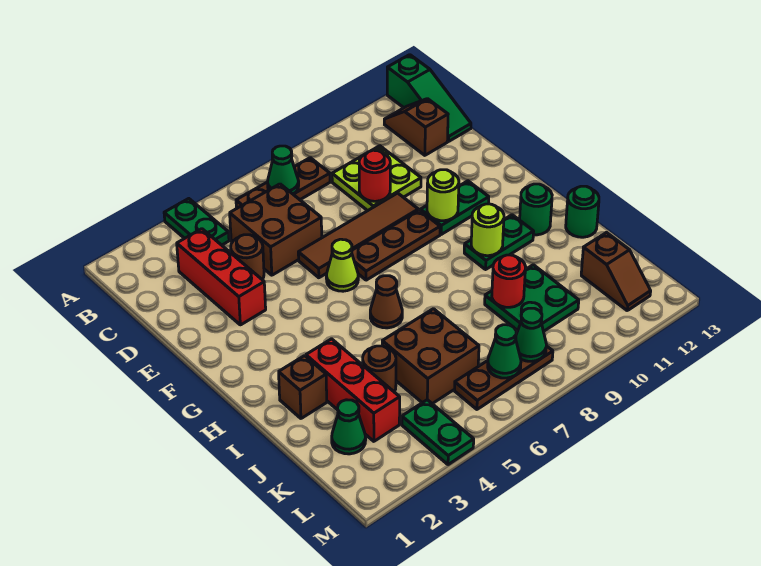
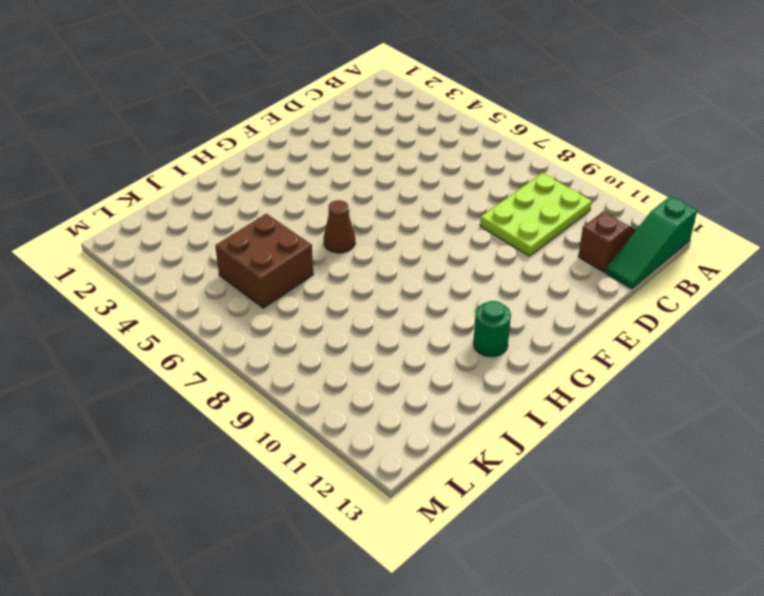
lime plate B9:D10 level 1 -> lime plate C9:D10 level 1
none -> green plate A4:B4 level 1
none -> brown plate B6:B8 level 1
none -> red brick C3:E3 level 1
none -> brown brick C5:D6 level 1

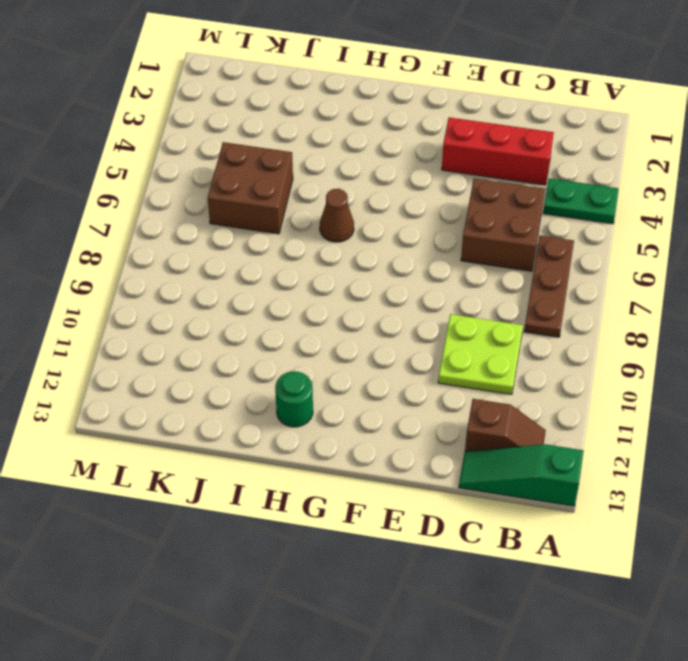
none -> brown round brick D4 level 1
none -> brown tile E6:E9 level 1
none -> lime cone F6 level 1
none -> brown plate F7:F9 level 1

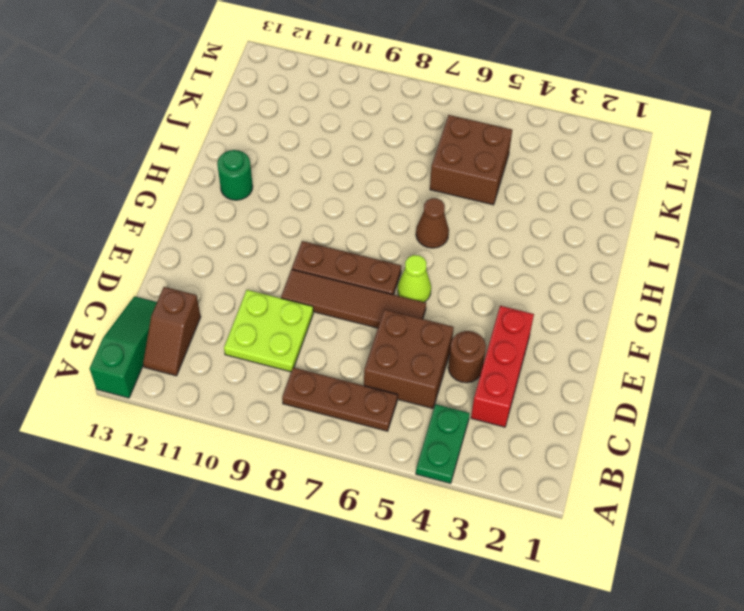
none -> green plate F10:F11 level 1
none -> green plate H10:H11 level 1
none -> brown brick I2 level 1
none -> red brick I3:K3 level 1

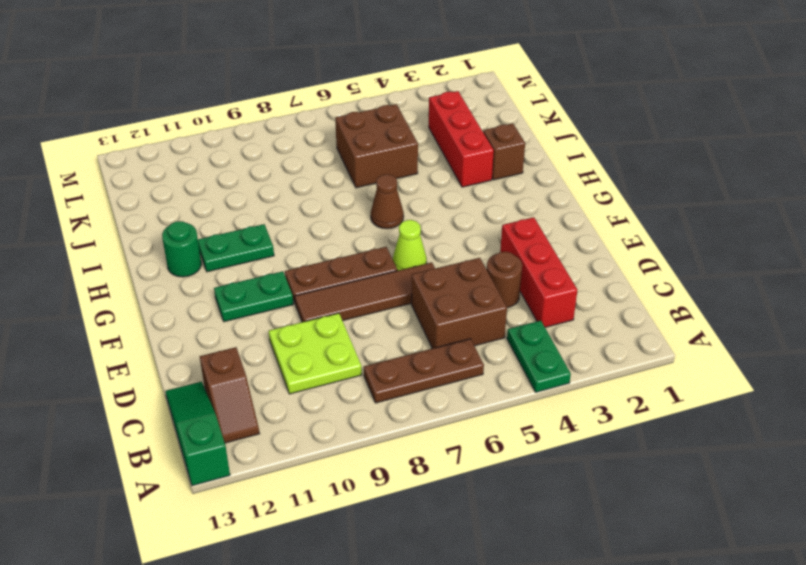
none -> green round brick I13 level 1
none -> brown round brick J4 level 1
none -> green plate J9:K10 level 1
none -> green cone K2 level 1

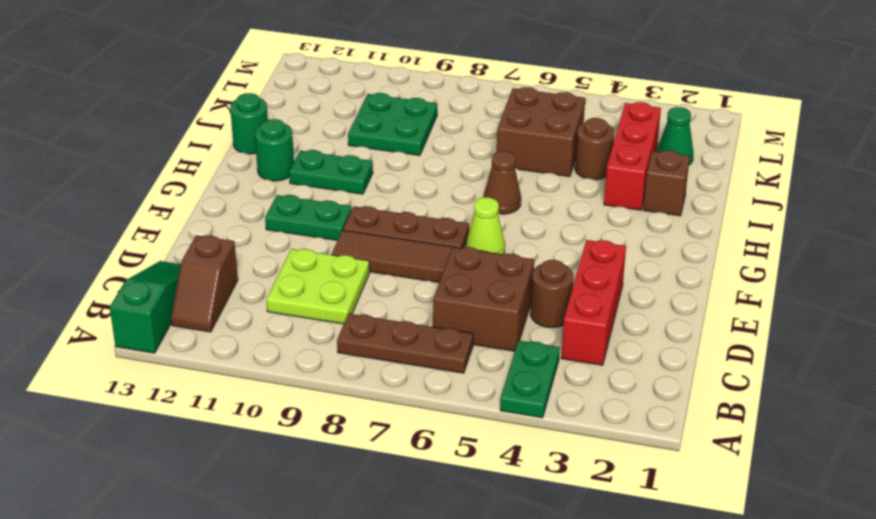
none -> brown slope K12:L12 level 1 top K
none -> green plate L4:M4 level 1
none -> brown plate L6:L8 level 1
none -> green cone B7 level 2

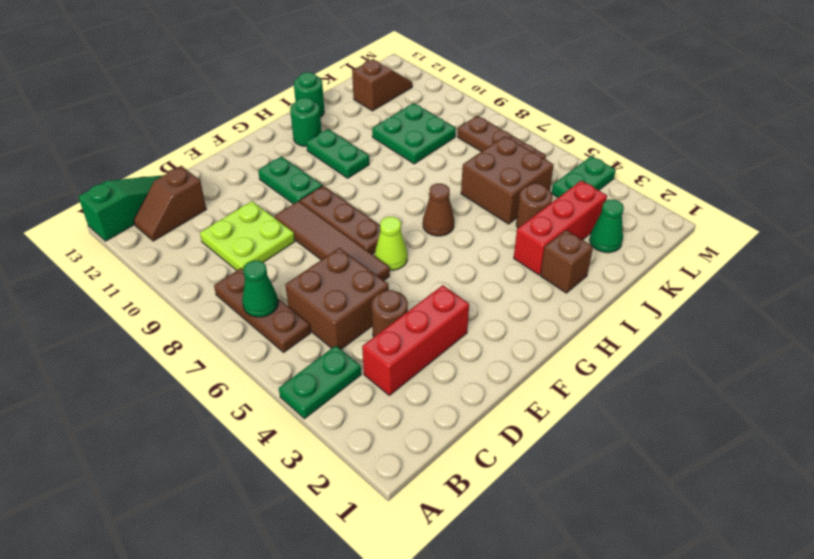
none -> red round brick D9 level 2
none -> lime round brick F10 level 2
none -> lime round brick H10 level 2
none -> red round brick J9 level 2

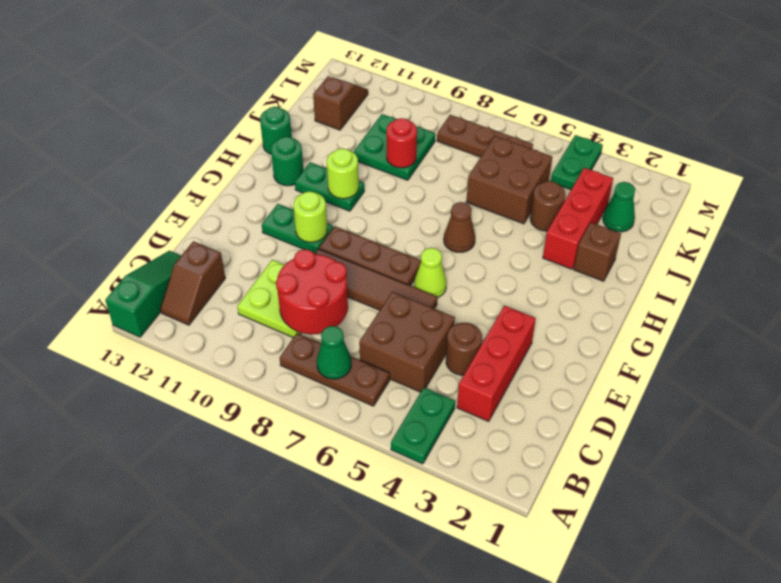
red round brick C8:D9 level 2 -> red round brick D9 level 2
none -> green cone L7 level 2
none -> green cone L8 level 2

